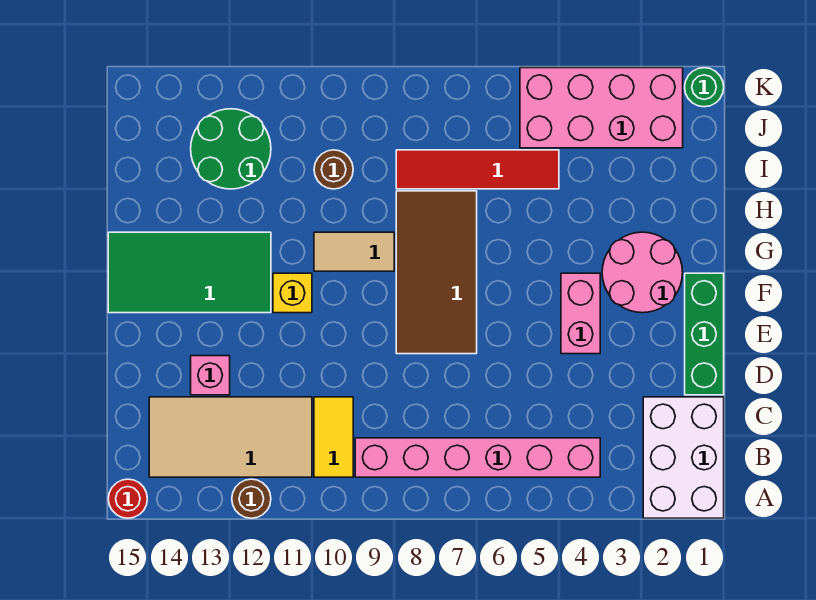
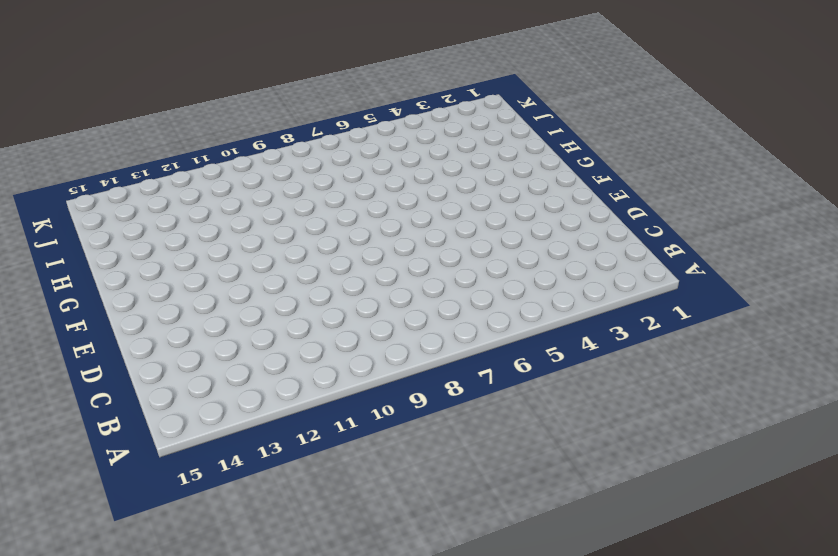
none -> white brick A1:C2 level 1
none -> brown round brick A12 level 1
none -> red round brick A15 level 1

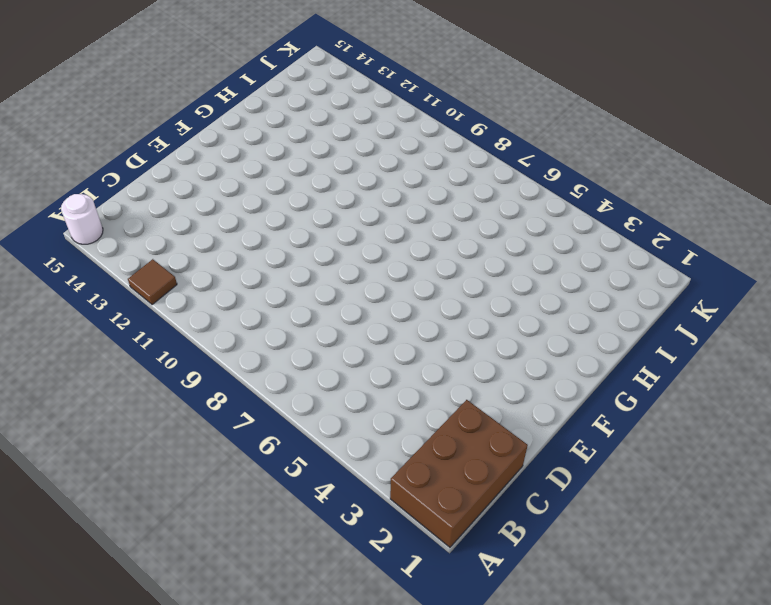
brown brick A1:C2 level 1 -> white brick A1:C2 level 1
brown tile A12 level 1 -> brown round brick A12 level 1
white round brick A15 level 1 -> red round brick A15 level 1
none -> pink brick B4:B9 level 1
none -> yellow tile B10:C10 level 1
none -> tan tile B11:C14 level 1

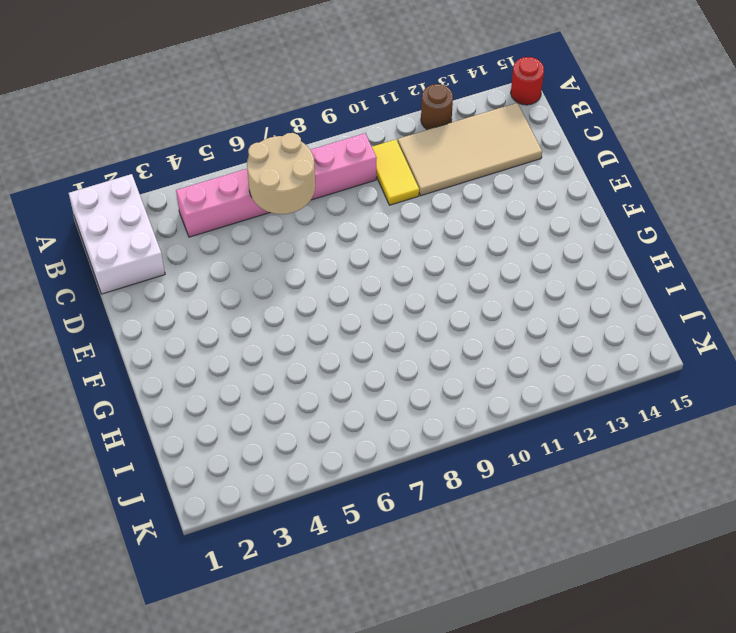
tan round brick B6:C7 level 2 -> none
none -> green brick D1:F1 level 1
none -> pink brick D13 level 1
none -> pink brick E4:F4 level 1

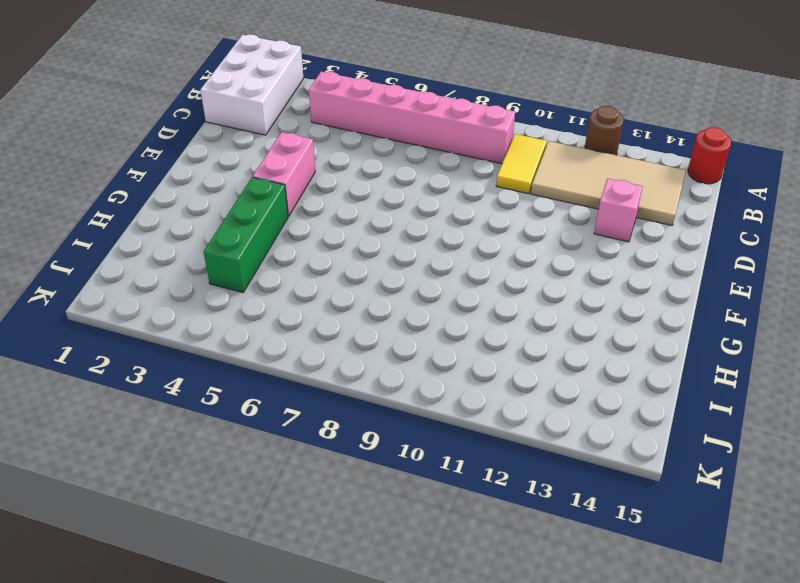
green brick G4:I4 level 1 -> green brick D1:F1 level 1
none -> brown tile E7:H8 level 1
none -> pink round brick F2:G3 level 1
none -> yellow brick F11 level 1

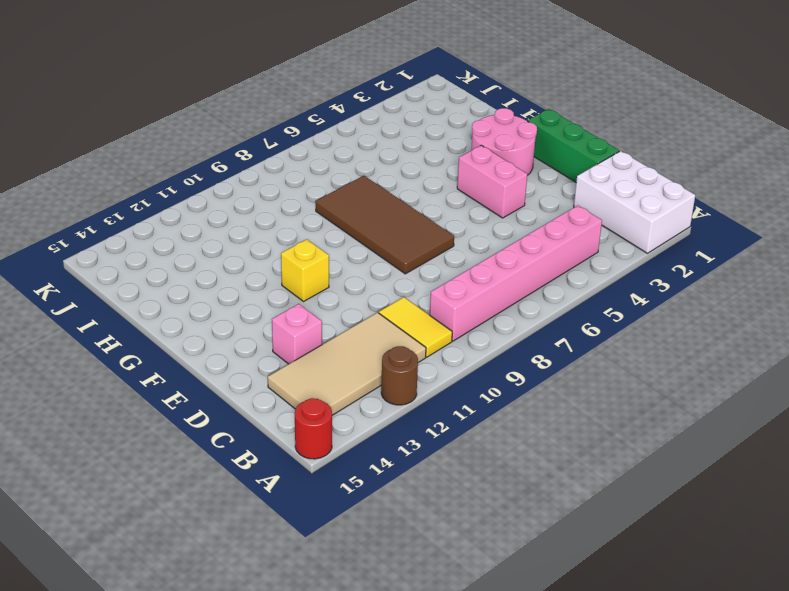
none -> green tile F12:G15 level 1
none -> tan tile G9:G10 level 1
none -> red tile I5:I8 level 1

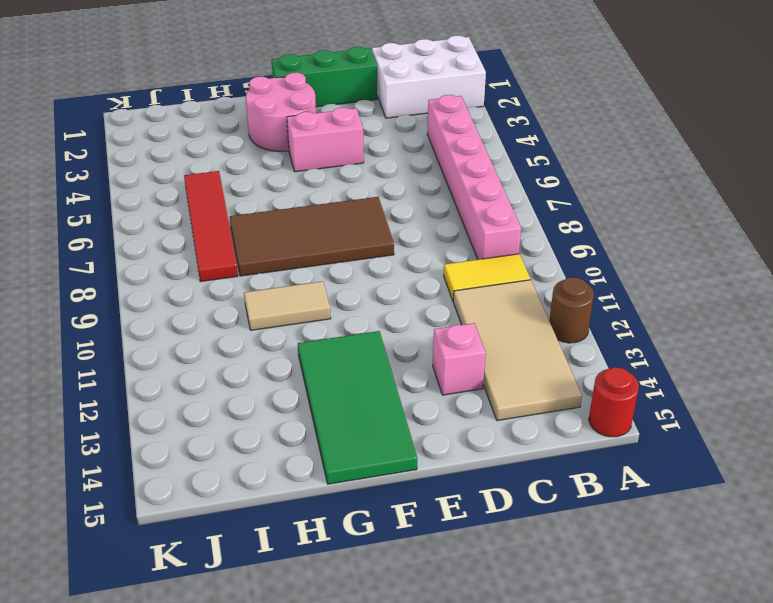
tan tile G10:H10 level 1 -> tan tile G9:G10 level 1
none -> yellow brick F11 level 1
none -> brown round brick I10 level 1
none -> green round brick I12:J13 level 1

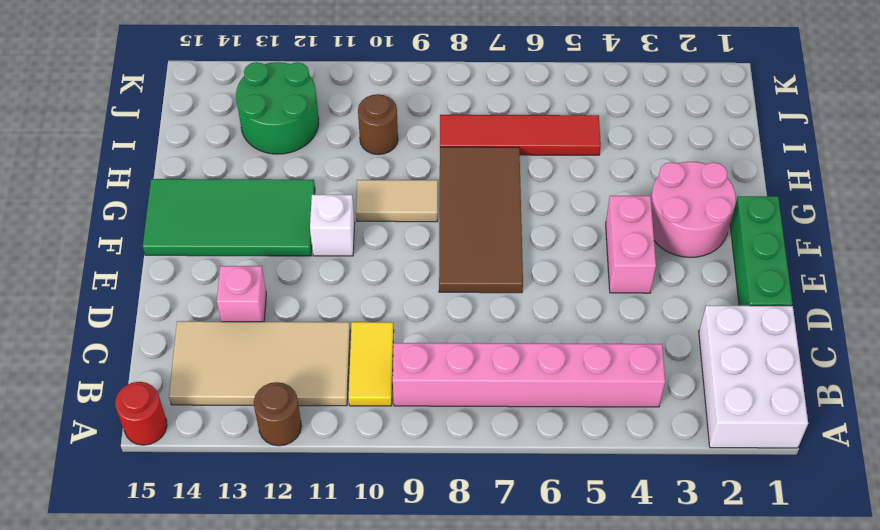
white brick F11 level 1 -> yellow brick F11 level 1
none -> pink brick J2:K5 level 1
none -> green round brick K1 level 1

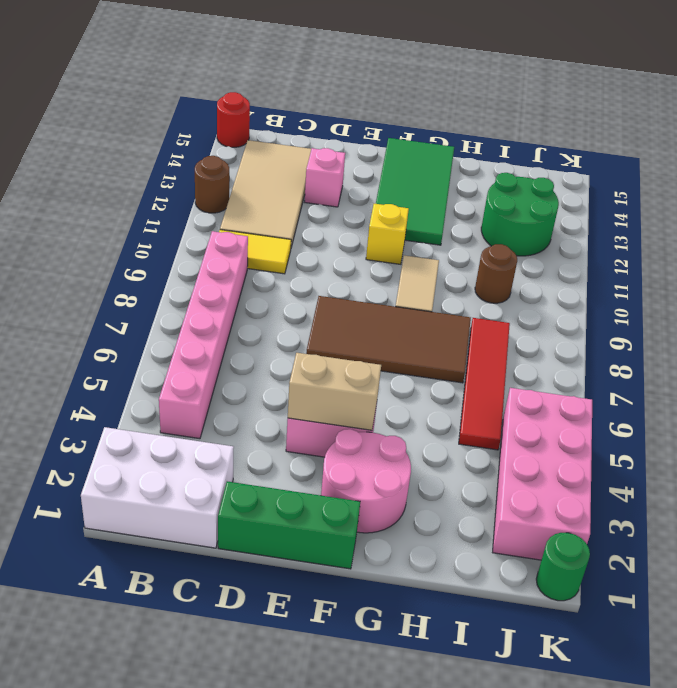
tan brick E4:F4 level 2 -> none

